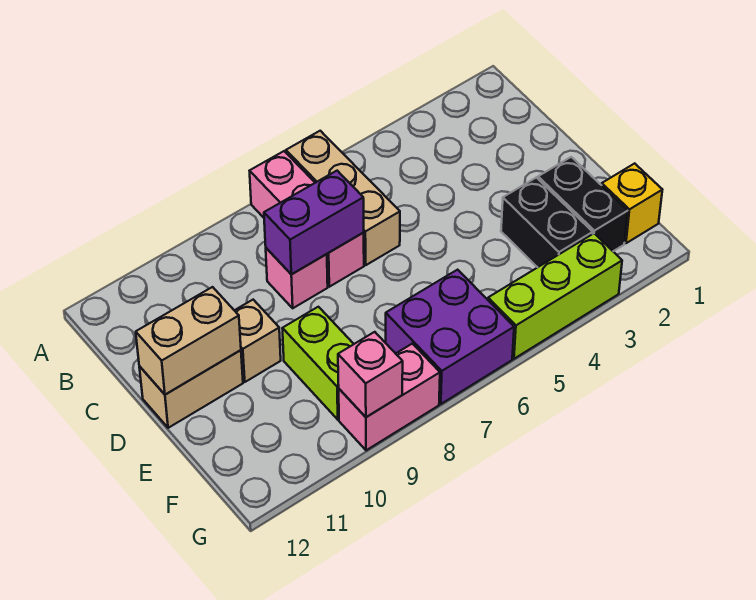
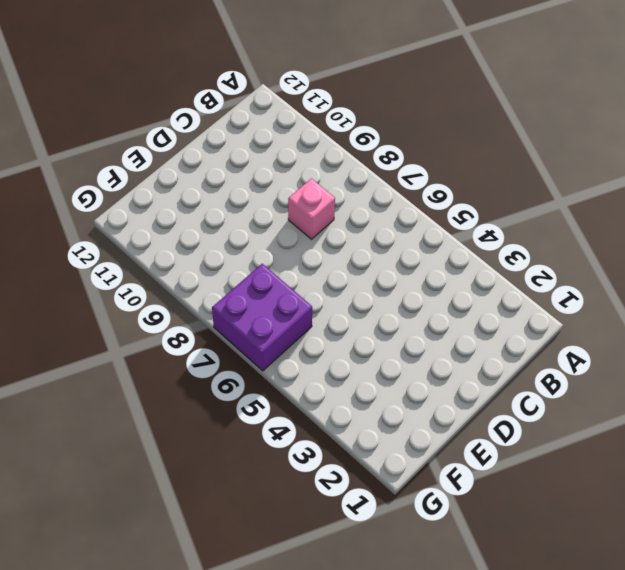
none -> tan brick A6:C6 level 1
none -> pink brick A7:C7 level 1
none -> tan brick D10 level 1

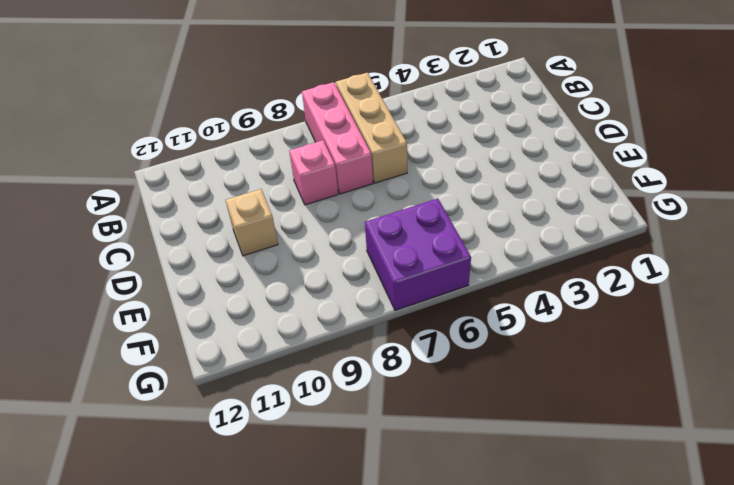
none -> tan brick D11:D12 level 1
none -> black brick E2:F2 level 1
none -> black brick E3:F3 level 1

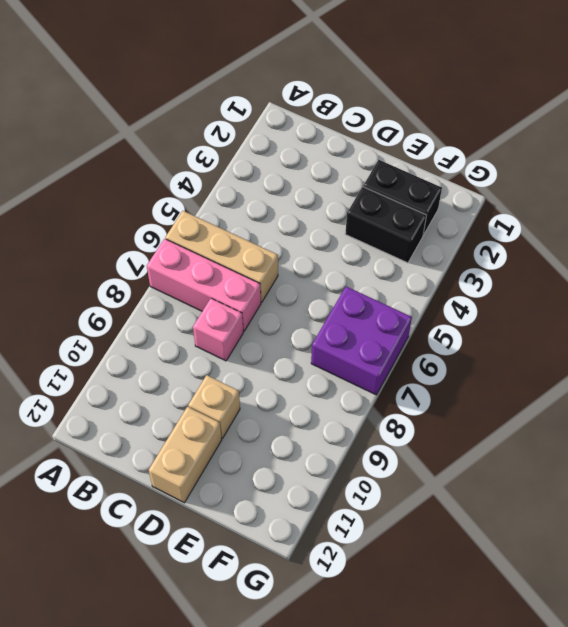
none -> lime brick E9:F9 level 1
none -> yellow brick F1 level 1
none -> lime brick G3:G5 level 1

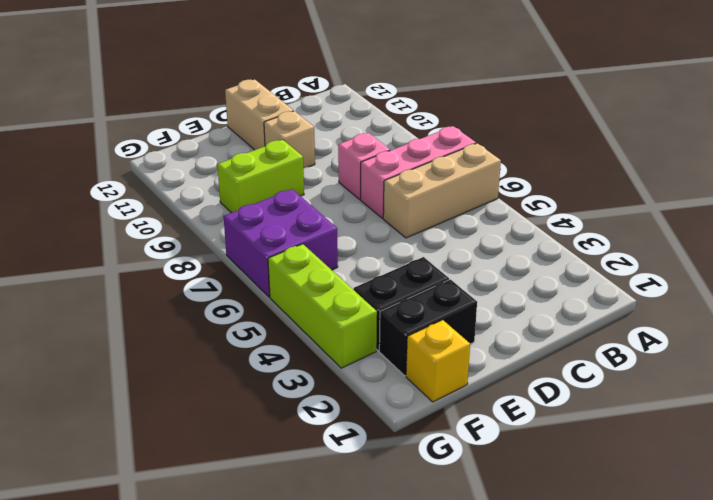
none -> pink brick G8:G9 level 1
none -> purple brick C7:C8 level 2
none -> tan brick D11:D12 level 2

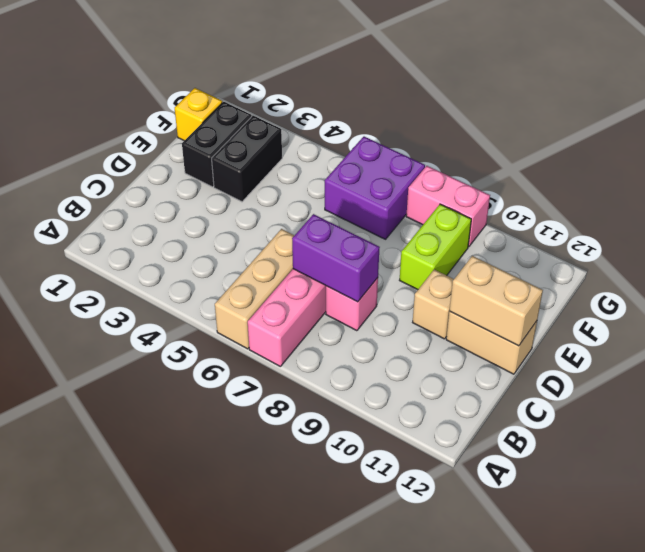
none -> lime brick G3:G5 level 1
none -> pink brick G9 level 2

